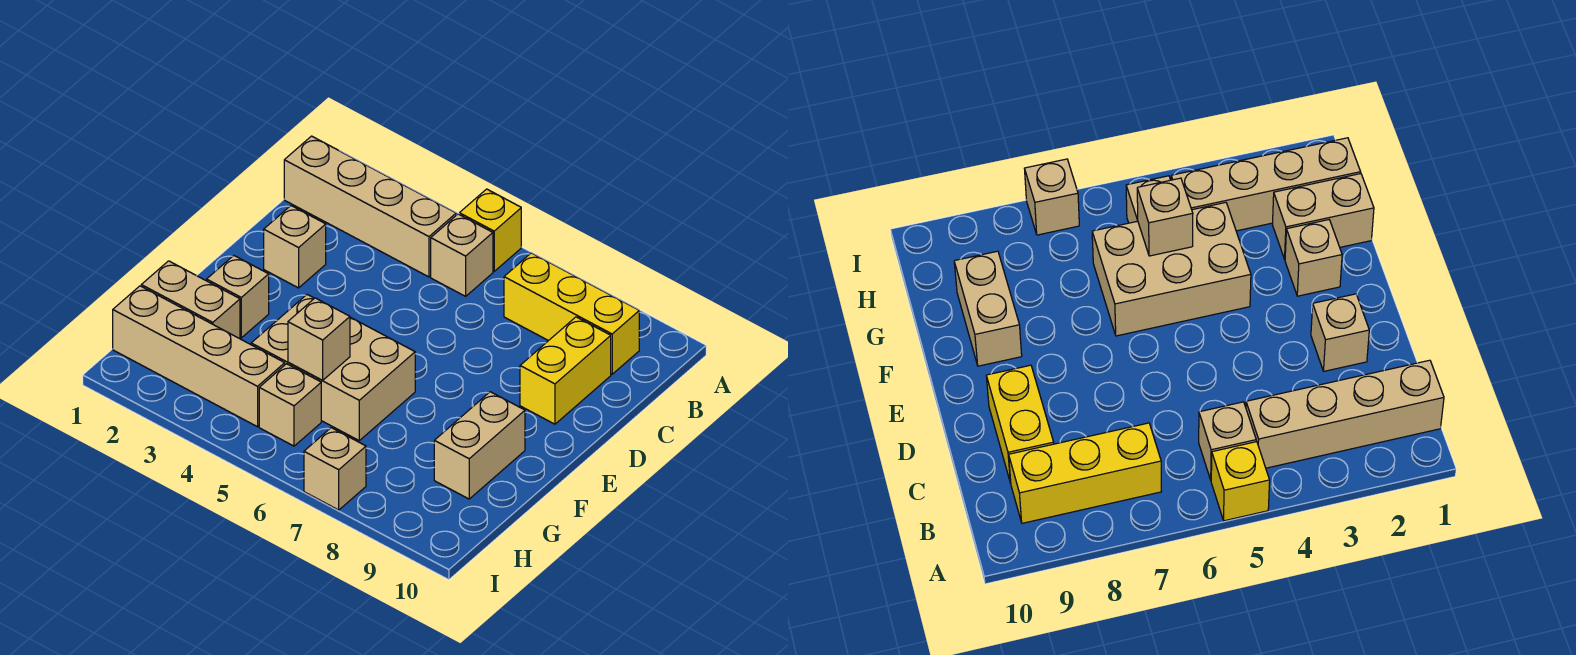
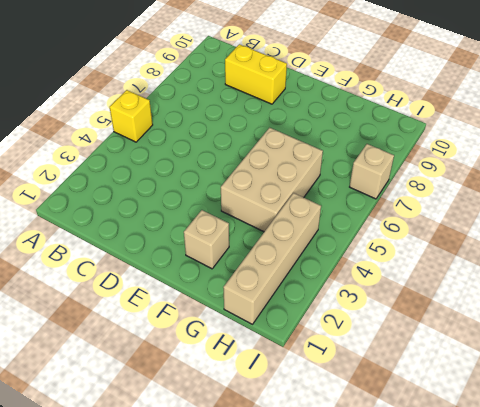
none -> tan brick B1:B4 level 1
none -> tan brick B5 level 1
none -> yellow brick B7:B9 level 1

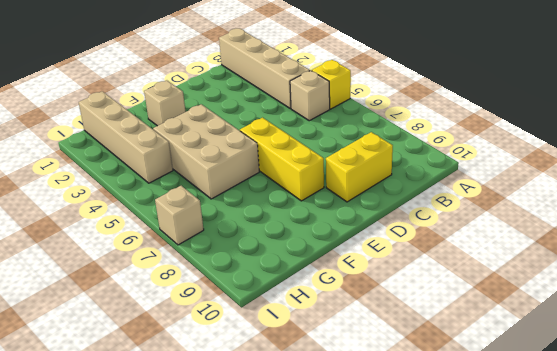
yellow brick E6:E8 level 1 -> yellow brick B7:B9 level 1
none -> tan brick D2 level 1
none -> tan brick F9:G9 level 1
none -> tan brick G1:G2 level 1

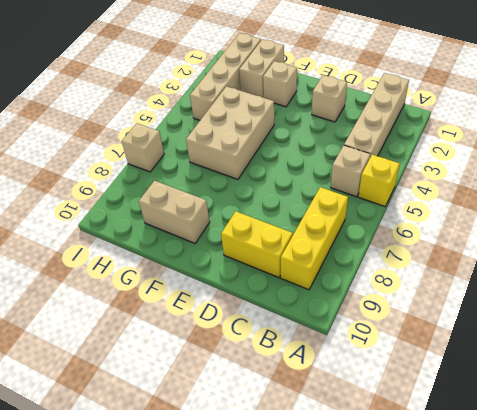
none -> tan brick H5 level 1
none -> tan brick G5 level 2

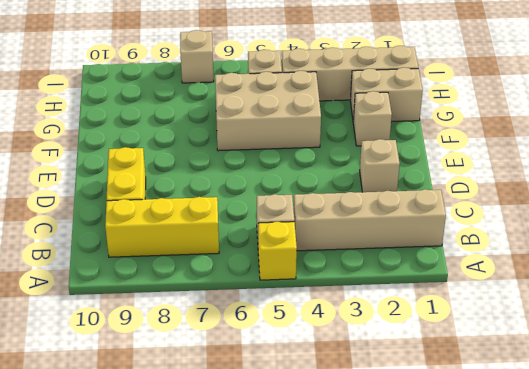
none -> tan brick F9:G9 level 1
none -> tan brick G5 level 2

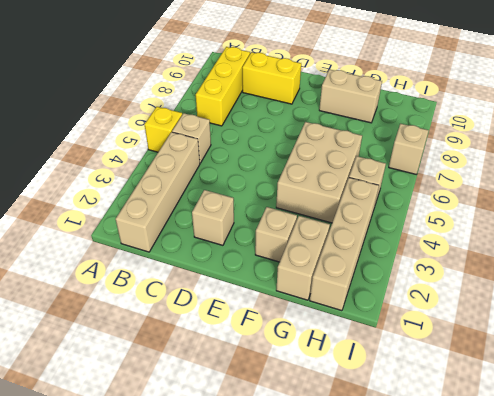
none -> tan brick G5 level 2

